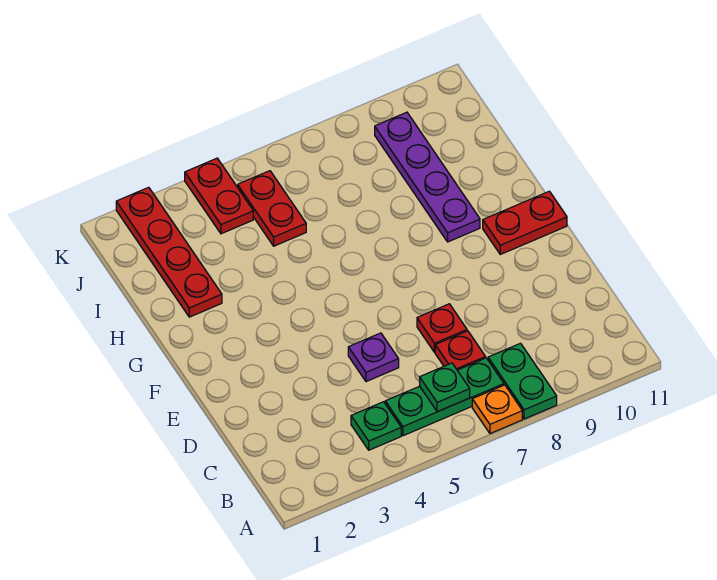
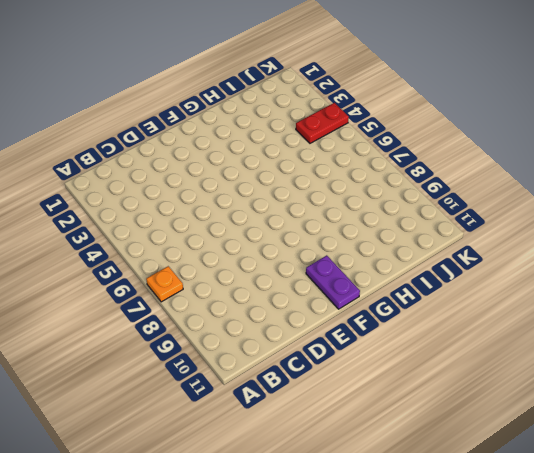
purple plate F10:F11 level 1 -> red plate F10:F11 level 1
none -> green plate A8:B8 level 1
none -> green plate B4 level 1
none -> green plate B5:B7 level 1

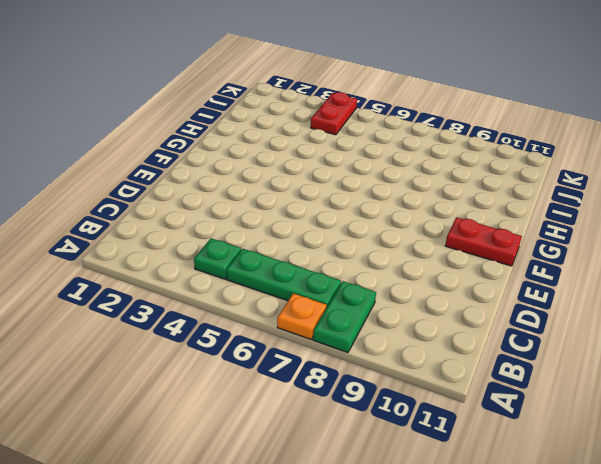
none -> red plate C7 level 1
none -> purple plate D5 level 1
none -> red plate D7 level 1

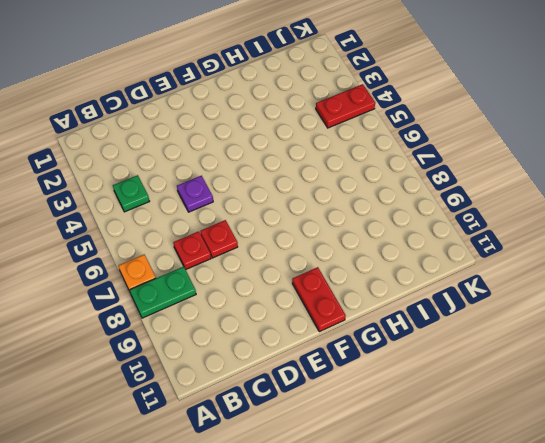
none -> green plate B5:B7 level 1
none -> purple plate G9:J9 level 1
none -> red plate H2:K2 level 1

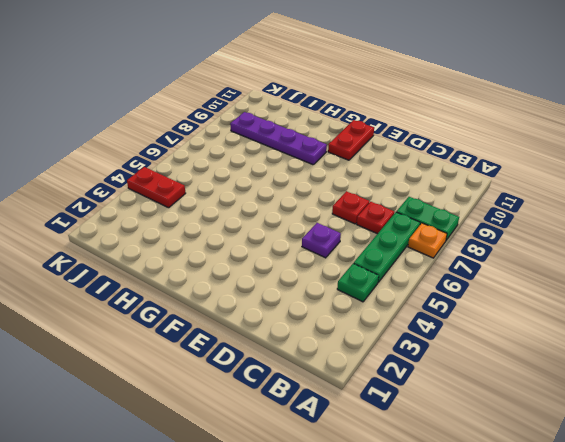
none -> red plate H2:K2 level 1
none -> red plate I5:J5 level 1
none -> green plate B6 level 2

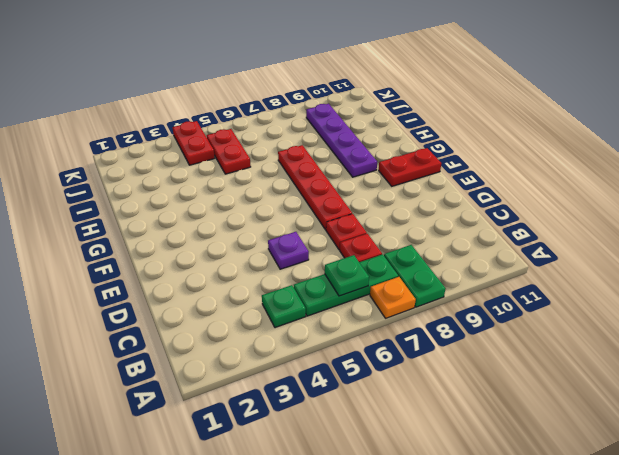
red plate E7:H7 level 1 -> red plate H2:K2 level 1

